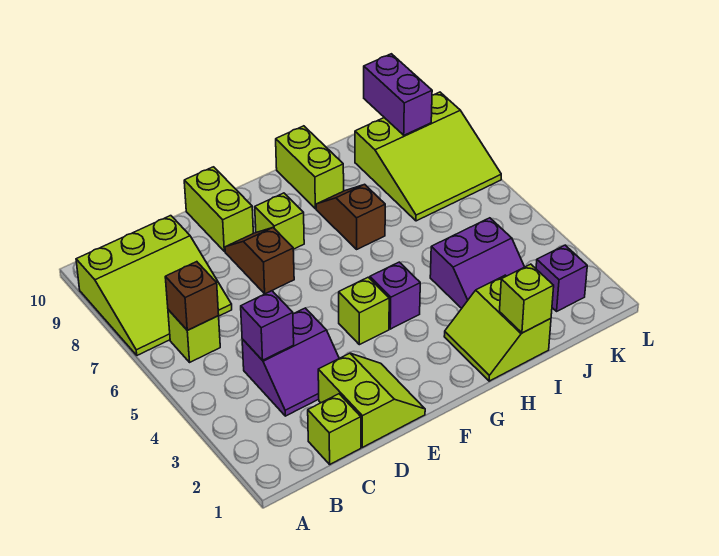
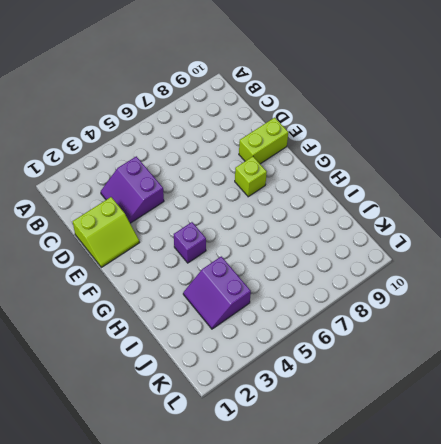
none -> lime slope A7:C9 level 1 top 9
none -> lime brick B6 level 1
none -> lime brick C1 level 1

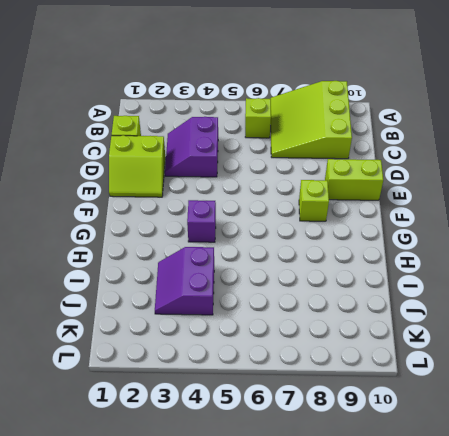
none -> brown slope E7:E8 level 1 top 7
none -> lime brick F4 level 1
none -> lime slope H1:I2 level 1 top I

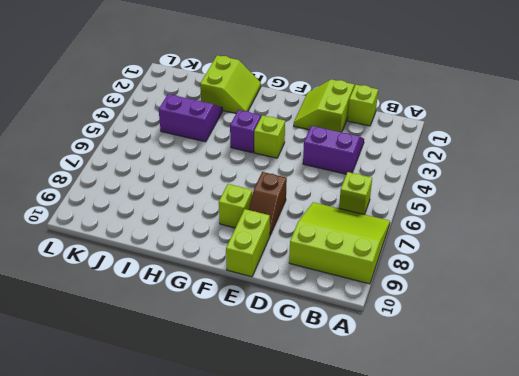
none -> brown slope H7:H8 level 1 top 7
none -> lime brick H9:H10 level 1
none -> lime slope J7:L9 level 1 top 9

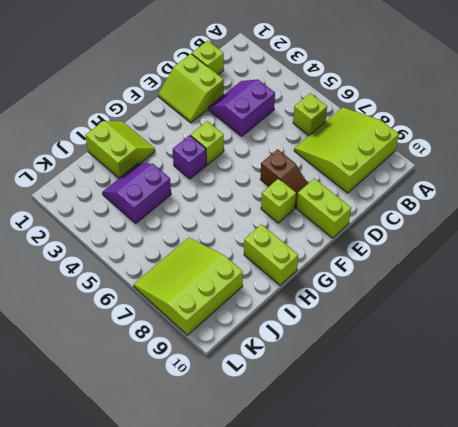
none -> brown slope H7:H8 level 1 top 7
none -> purple brick K2 level 1
none -> brown brick B6 level 2

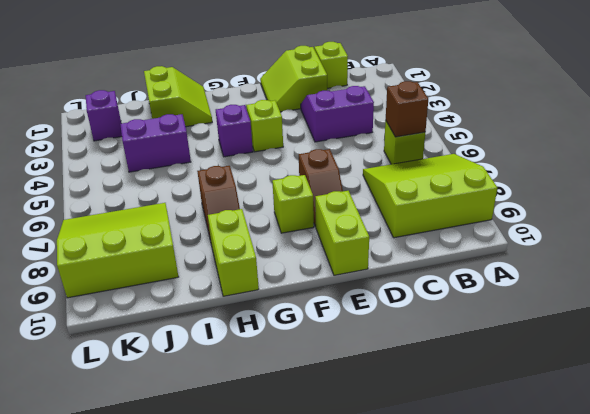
none -> purple brick C4 level 2
none -> lime brick I1 level 2
none -> purple brick K9:K10 level 2

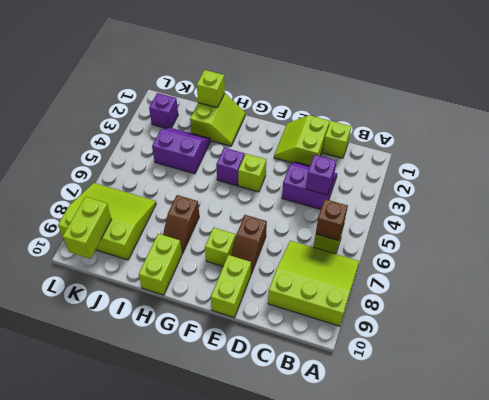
lime brick K9:K10 level 2 -> purple brick K9:K10 level 2

